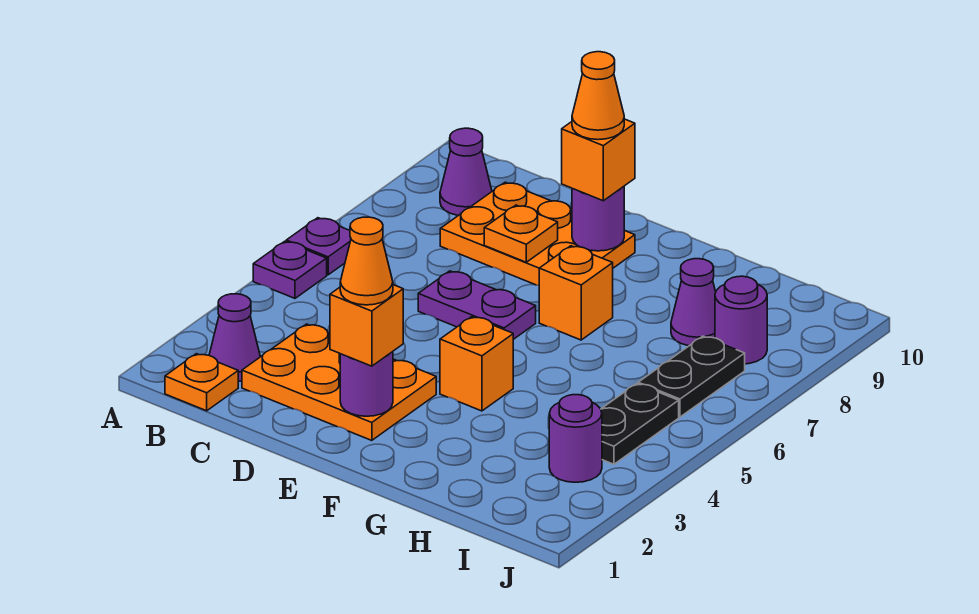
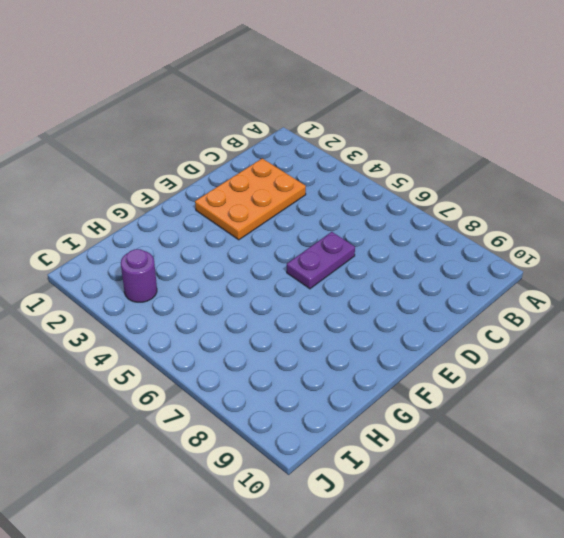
none -> purple plate A5 level 1
none -> purple plate A6 level 1
none -> orange plate B1 level 1

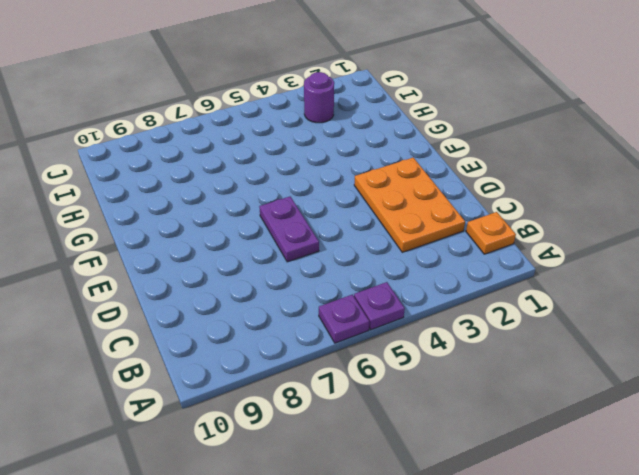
none -> purple cone B2 level 1
none -> purple cone B9 level 1
none -> orange plate C8:E9 level 1

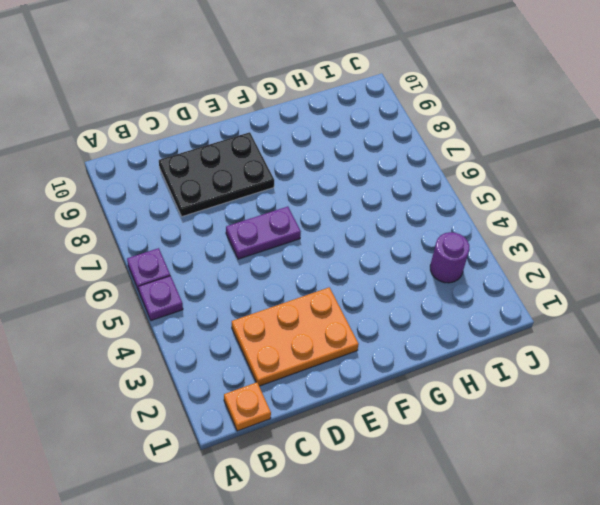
black plate C8:E9 level 1 -> orange plate C8:E9 level 1
none -> purple cone B2 level 1
none -> purple cone B9 level 1
none -> orange brick F4 level 1

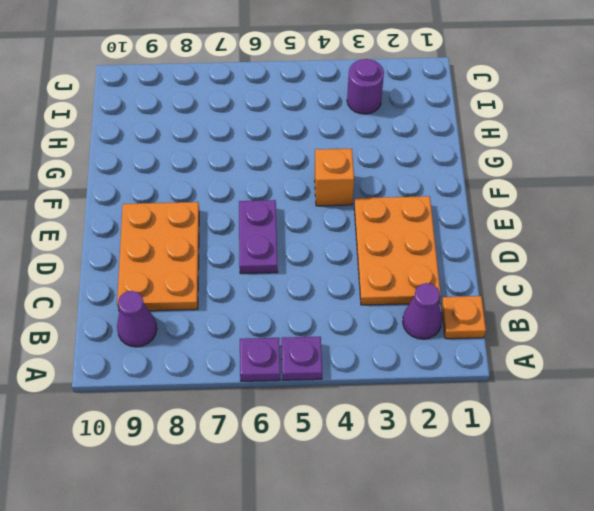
none -> orange brick F7 level 1
none -> purple cone H8 level 1
none -> black plate I4:I5 level 1

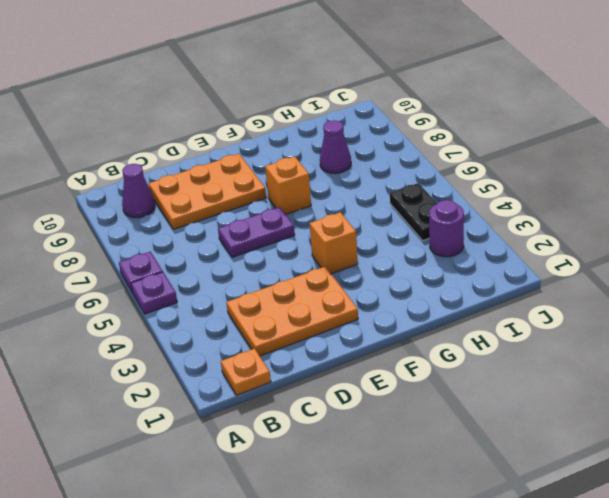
none -> purple cone B2 level 1
none -> black plate I6:I7 level 1
none -> purple round brick I8 level 1

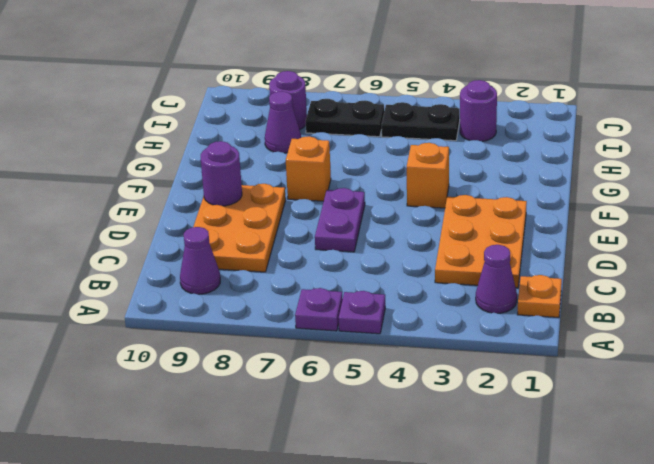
none -> orange plate D8 level 2
none -> purple round brick E2 level 2
none -> orange brick E2 level 3

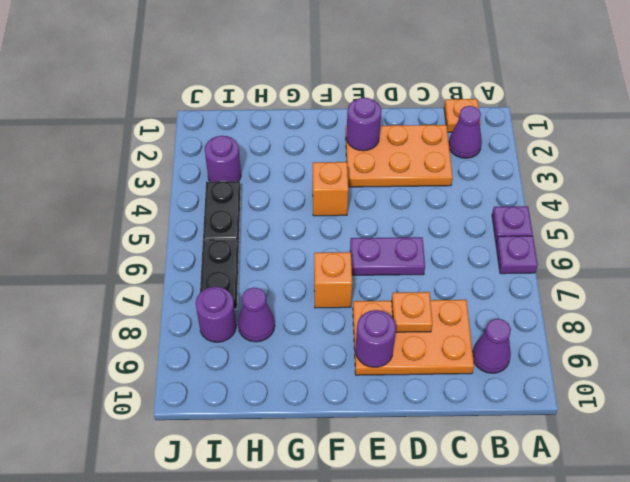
none -> orange brick E2 level 3
none -> orange brick E9 level 3
none -> orange cone E2 level 4

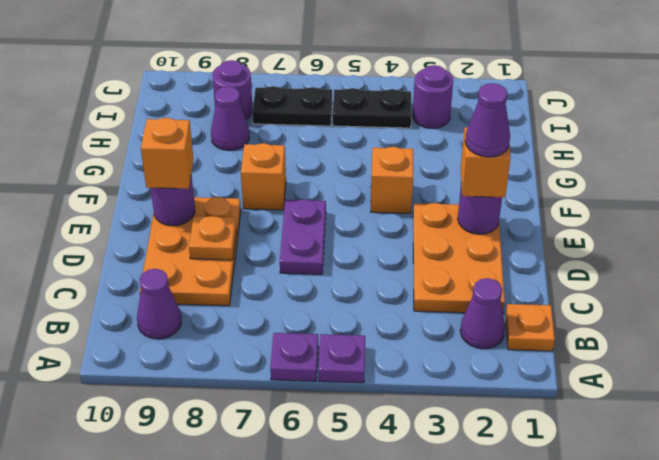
purple cone E2 level 4 -> orange cone E2 level 4
none -> orange cone E9 level 4

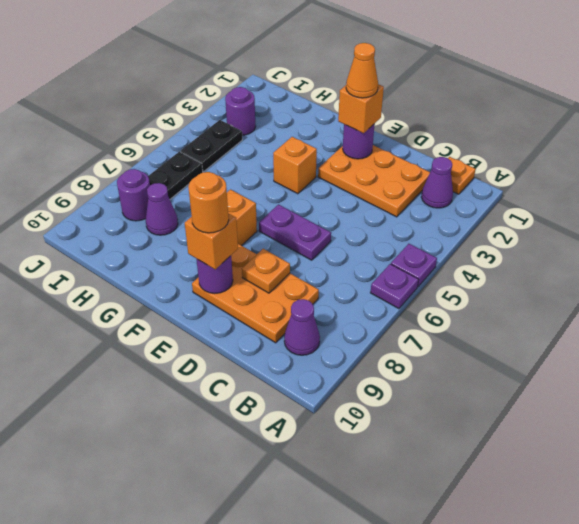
orange round brick E9 level 4 -> orange cone E9 level 4

